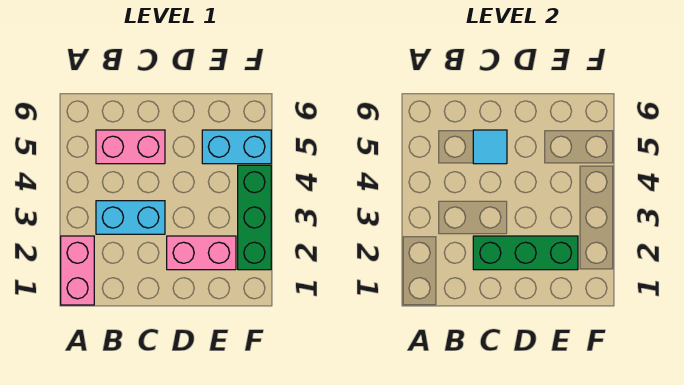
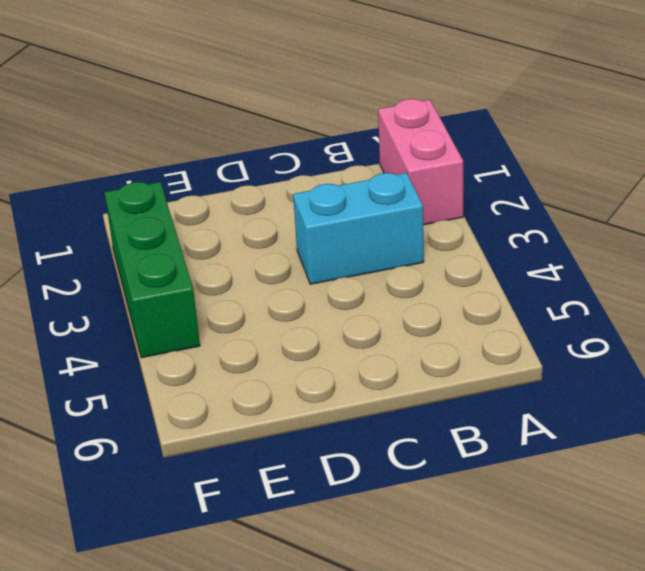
none -> pink brick B5:C5 level 1
none -> pink brick D2:E2 level 1

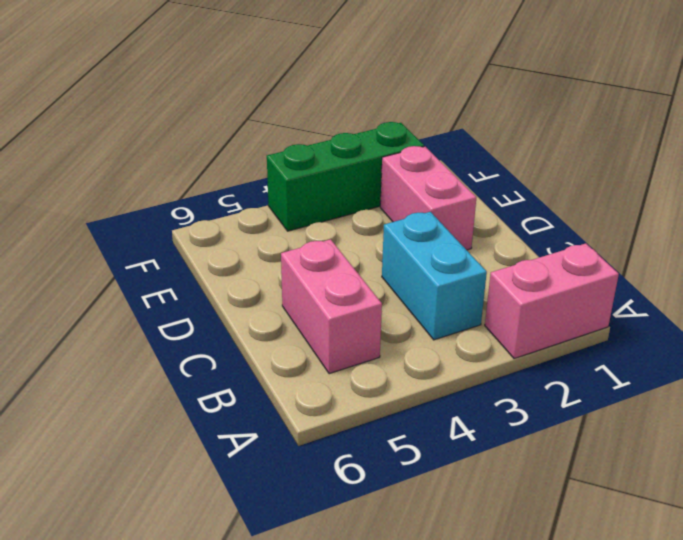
none -> cyan brick E5:F5 level 1
none -> green brick C2:E2 level 2

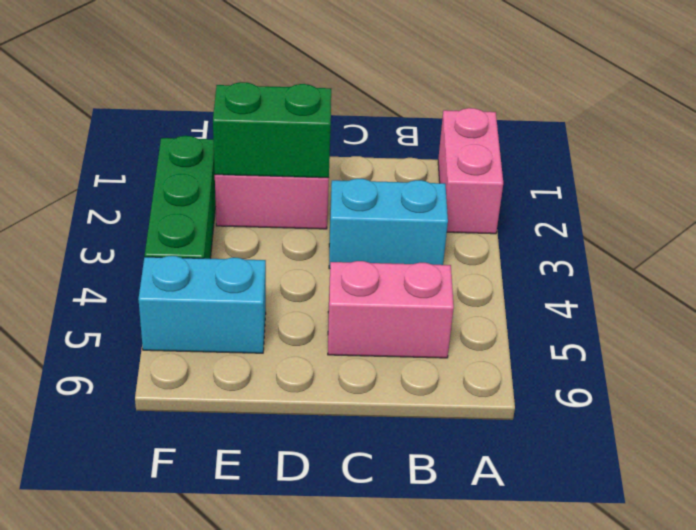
green brick D2:E2 level 2 -> green brick C2:E2 level 2
none -> cyan tile C5 level 2

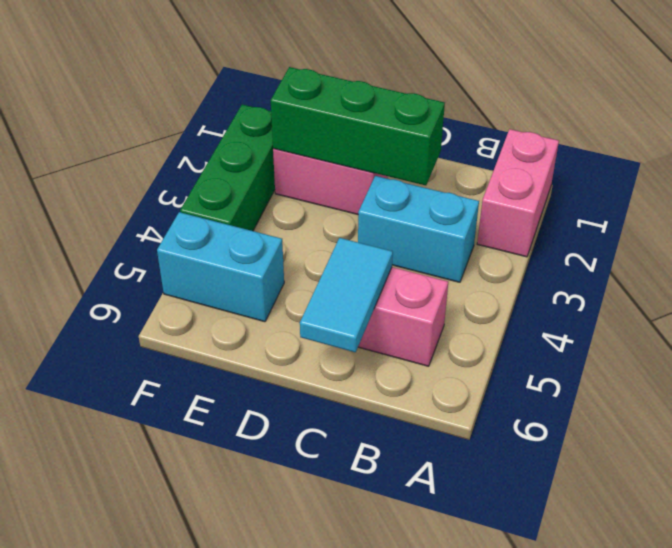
cyan tile C5:C6 level 2 -> cyan tile C5 level 2

